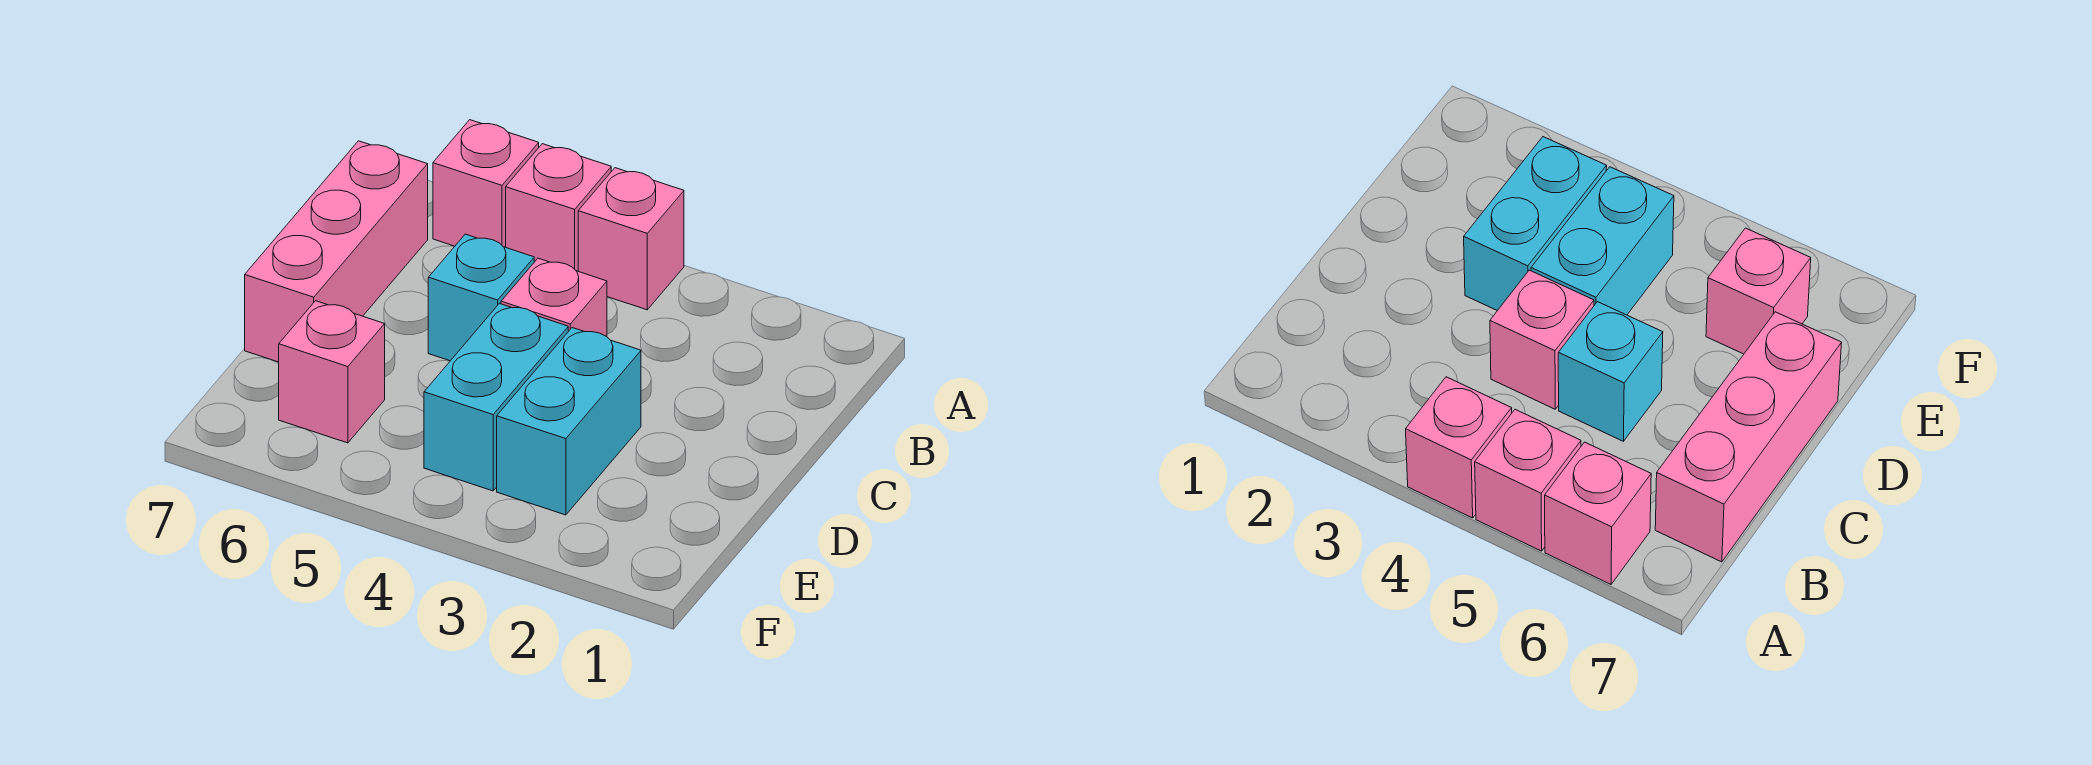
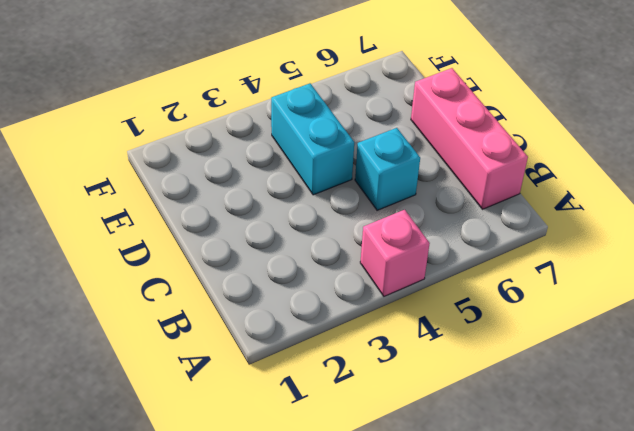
none -> pink brick A5 level 1
none -> pink brick A6 level 1

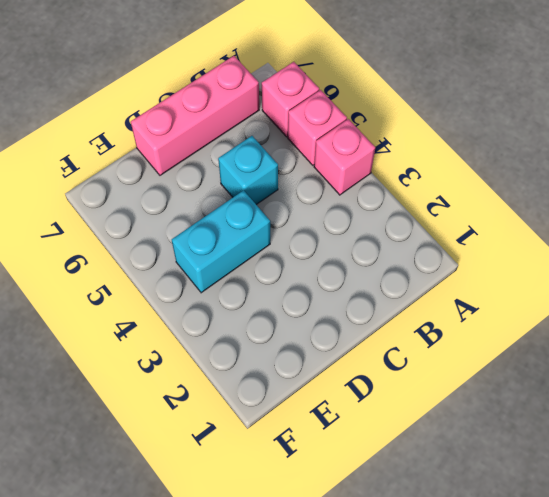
none -> pink brick C4 level 1
none -> cyan brick D3:E3 level 1

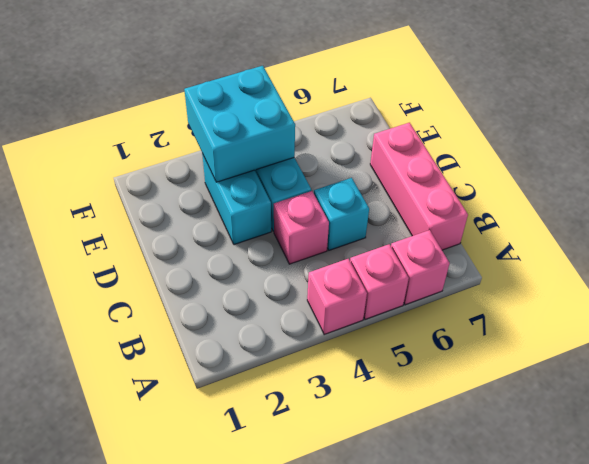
cyan brick E3:F4 level 2 -> none
none -> pink brick E6 level 1

